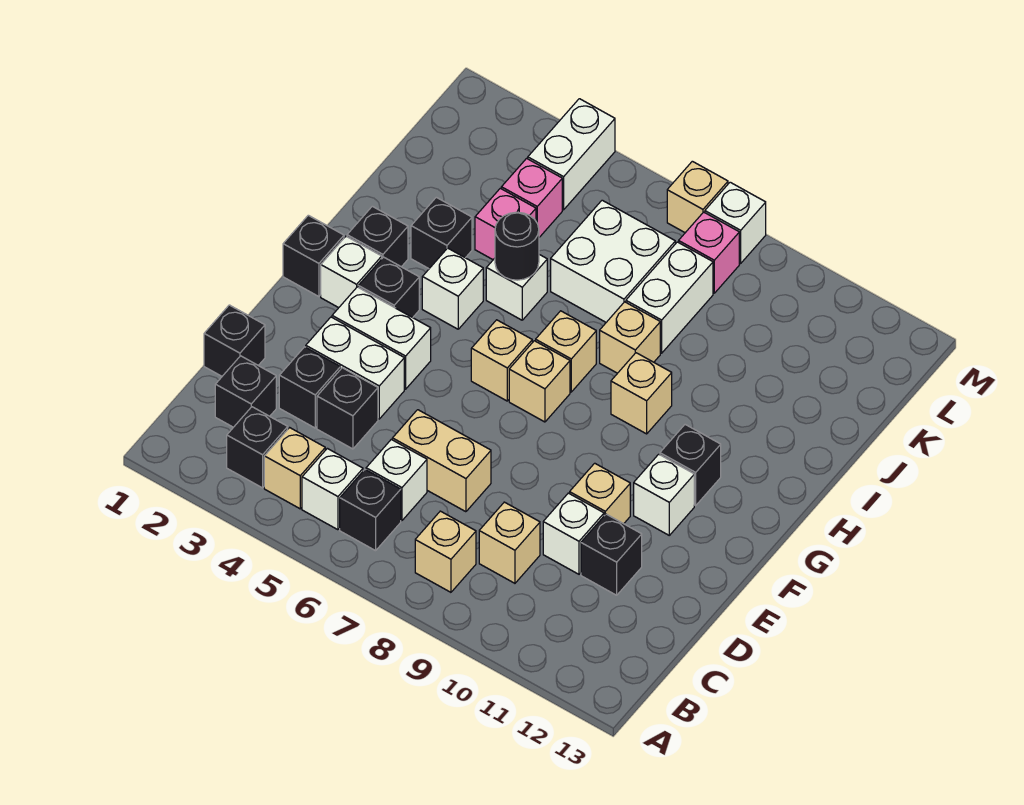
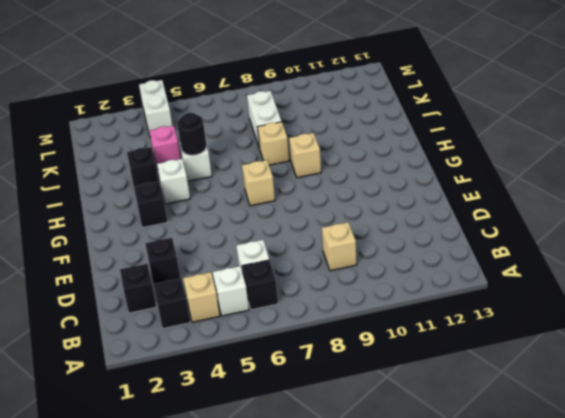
none -> tan brick B8 level 1
none -> black brick D1 level 1
none -> black brick D4 level 1
none -> tan brick D6:D7 level 1

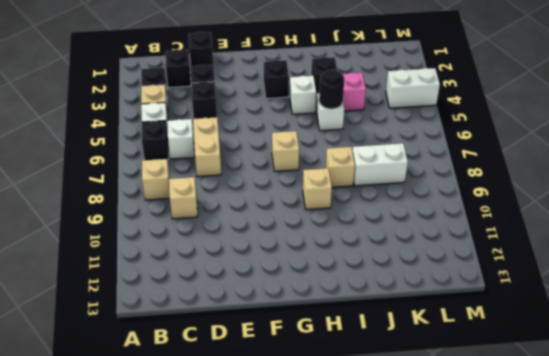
none -> white brick D10 level 1
none -> black brick D11 level 1
none -> white brick E3:E4 level 1
none -> tan brick E10 level 1

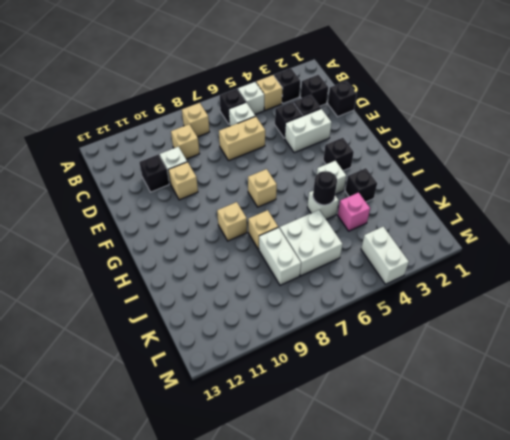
none -> white brick F3:F4 level 1
none -> white brick F11 level 1
none -> black brick G1 level 1
none -> white brick G2 level 1

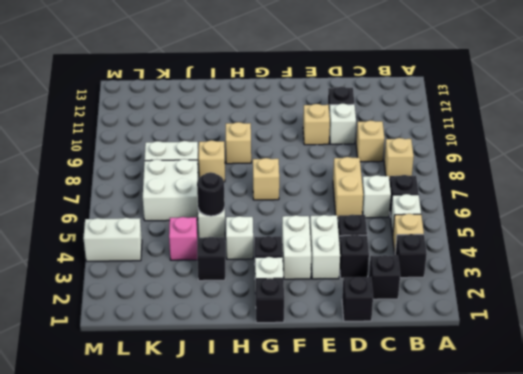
none -> white brick F11 level 1
none -> tan brick G6 level 1
none -> black brick G11 level 1
none -> black brick H2 level 1

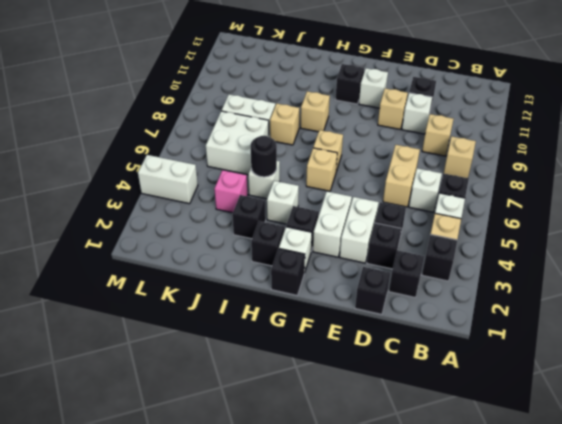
none -> tan brick H7 level 1
none -> pink brick K4 level 1
none -> pink brick L8 level 1
none -> tan brick M7 level 1

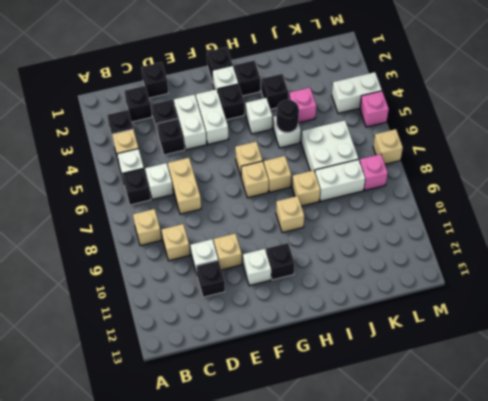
pink brick M5 level 1 -> pink brick K4 level 1
none -> white brick M8 level 1

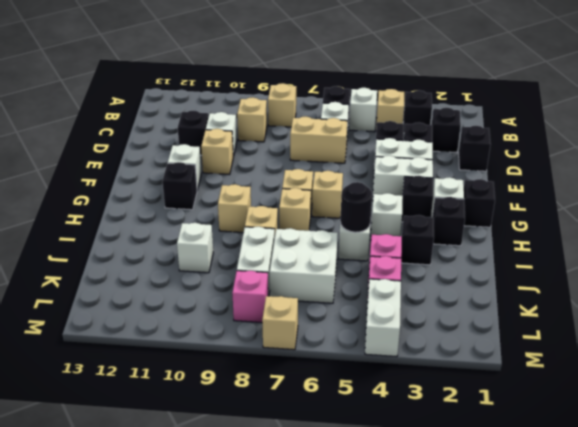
white brick J10 level 1 -> white brick M8 level 1

